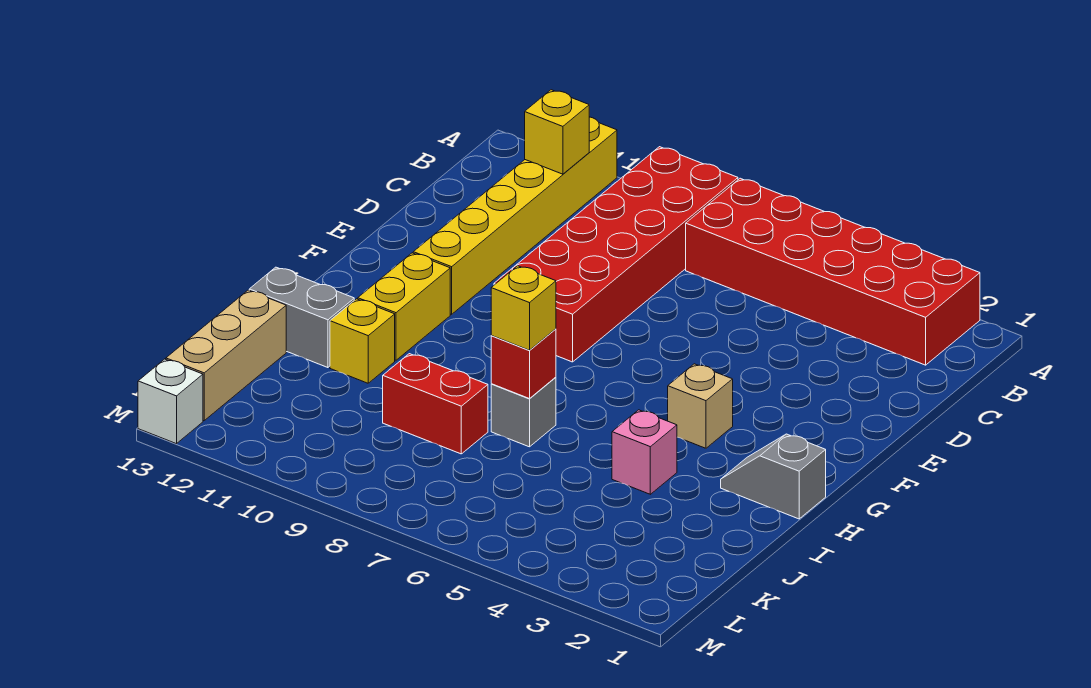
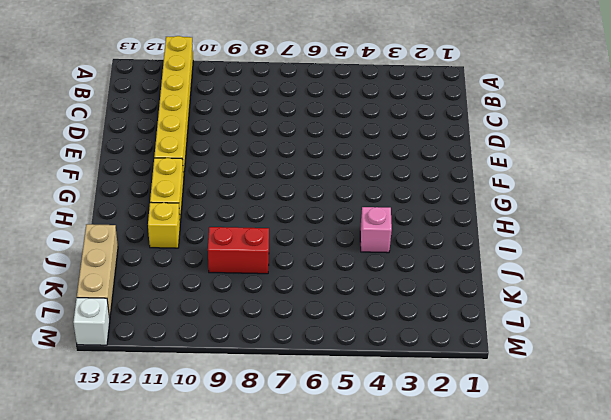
none -> red brick A2:B7 level 1
none -> red brick A8:F9 level 1
none -> tan brick G4 level 1

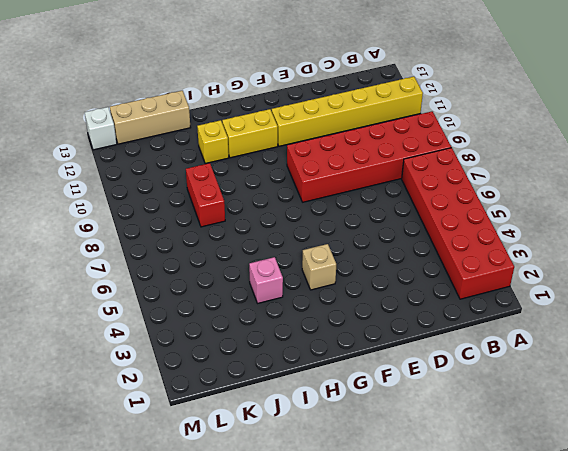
none -> grey slope H1:H2 level 1 top 1
none -> grey brick I7 level 1
none -> grey brick I12:I13 level 1

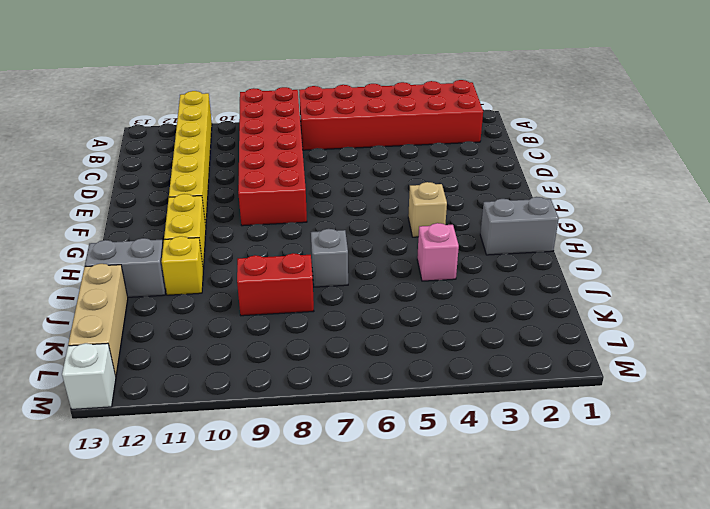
grey brick H1:H2 level 1 -> grey slope H1:H2 level 1 top 1
none -> yellow brick B11 level 2
none -> red brick I7 level 2
none -> yellow brick I7 level 3

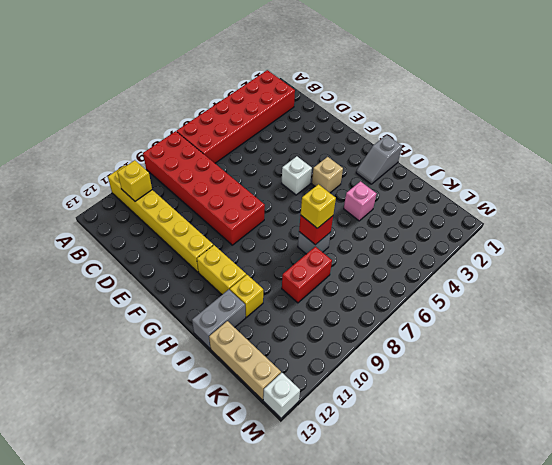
white brick F5 level 1 -> none

